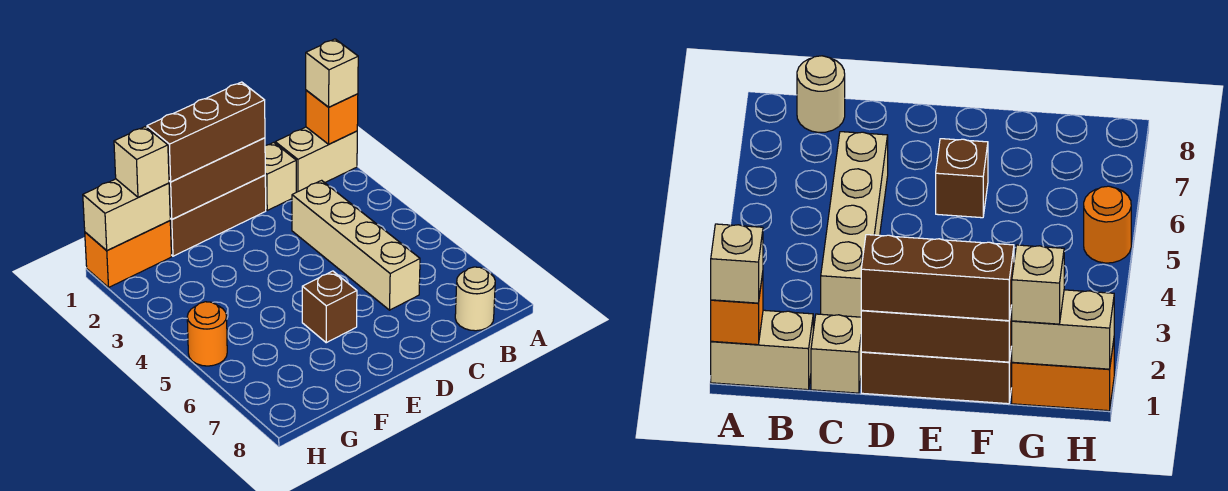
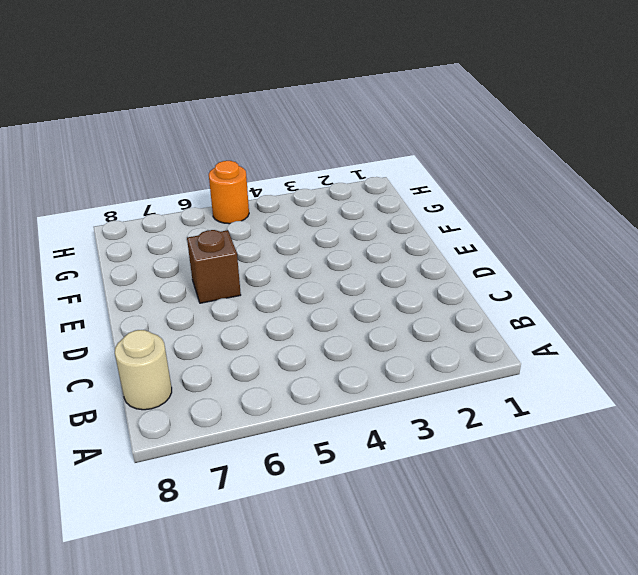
none -> tan brick A1:B1 level 1
none -> tan brick C1 level 1
none -> tan brick C3:C6 level 1

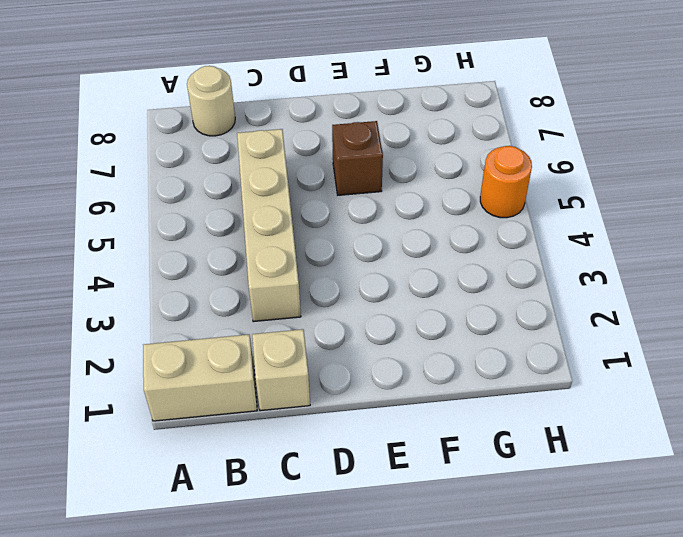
none -> brown brick D1:F1 level 1
none -> orange brick G1:H1 level 1
none -> orange brick A1 level 2

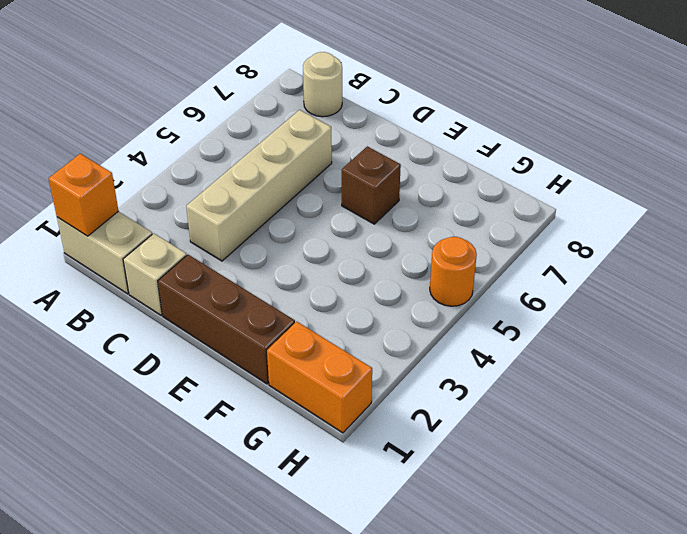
none -> brown brick D1:F1 level 2
none -> tan brick G1:H1 level 2
none -> tan brick A1 level 3

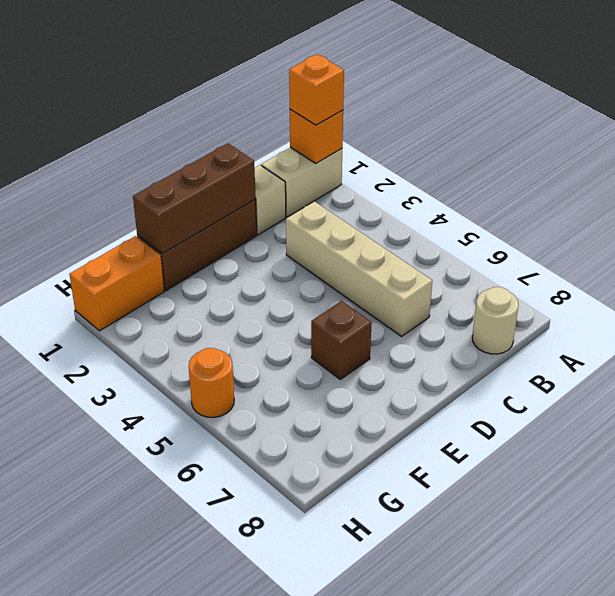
orange brick A1 level 3 -> tan brick A1 level 3
none -> tan brick G1:H1 level 2
none -> brown brick D1:F1 level 3
none -> tan brick G1 level 3

